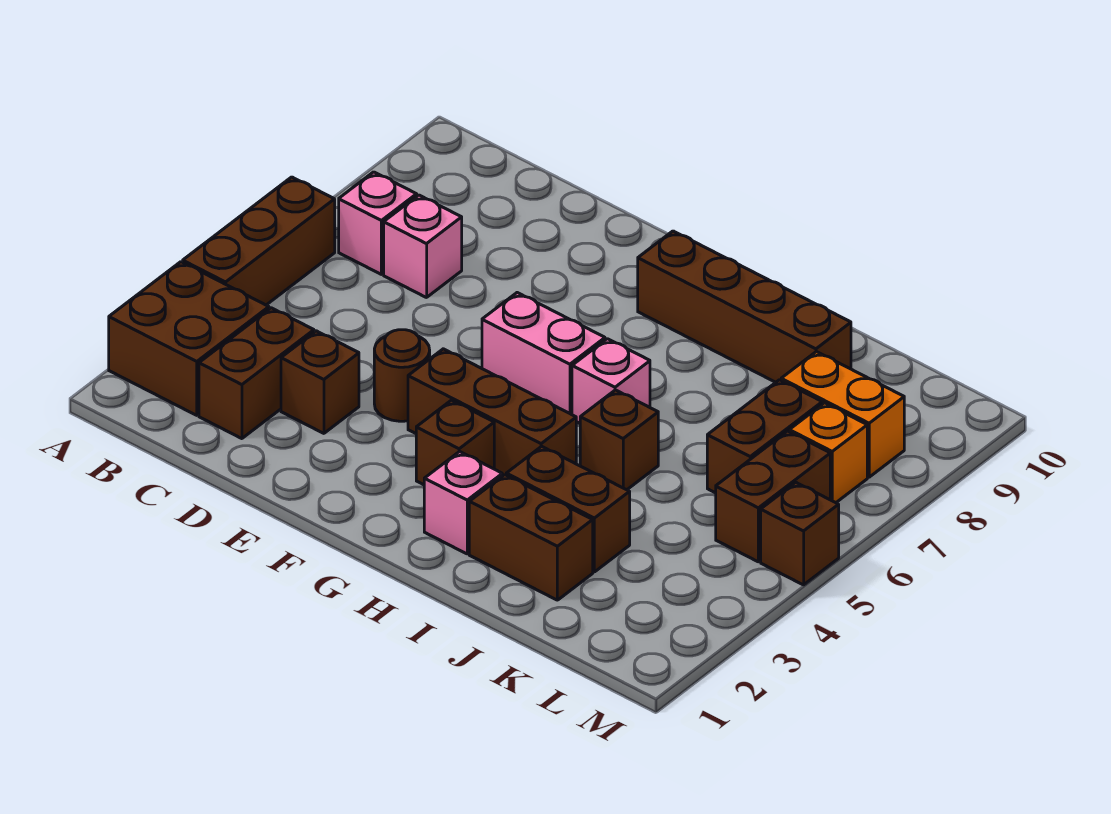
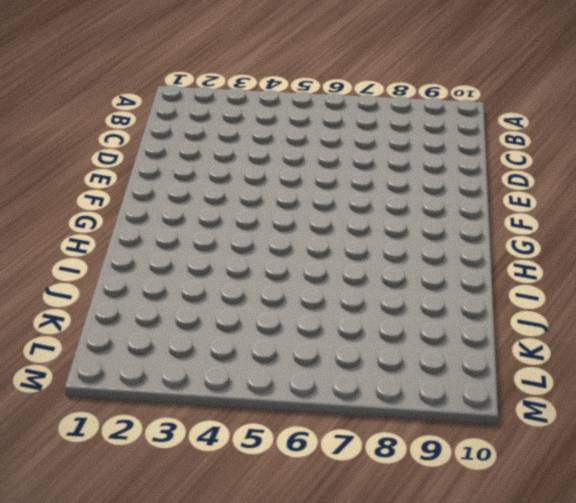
none -> brown brick A2:B3 level 1
none -> brown brick A4:A6 level 1
none -> pink brick B7 level 1

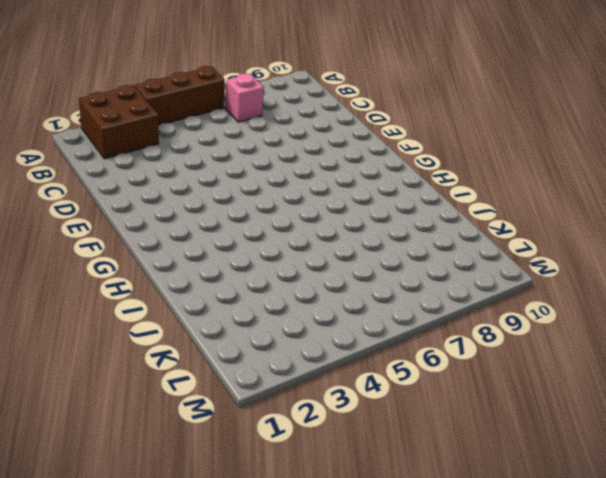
none -> brown brick C2:C3 level 1
none -> pink brick C7 level 1
none -> brown brick D3 level 1

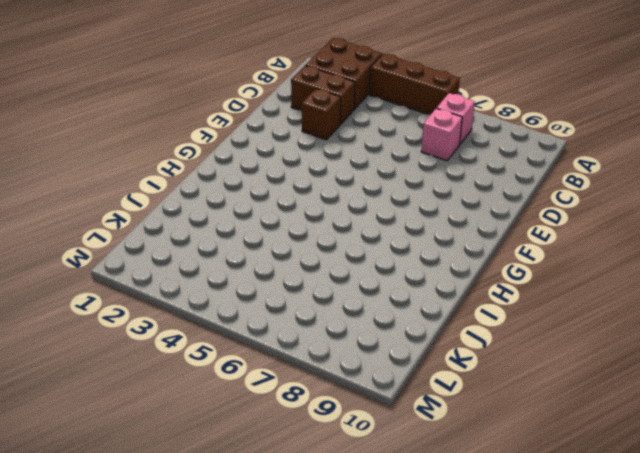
none -> brown round brick E4 level 1
none -> brown brick F4:H4 level 1
none -> pink brick F6:G6 level 1

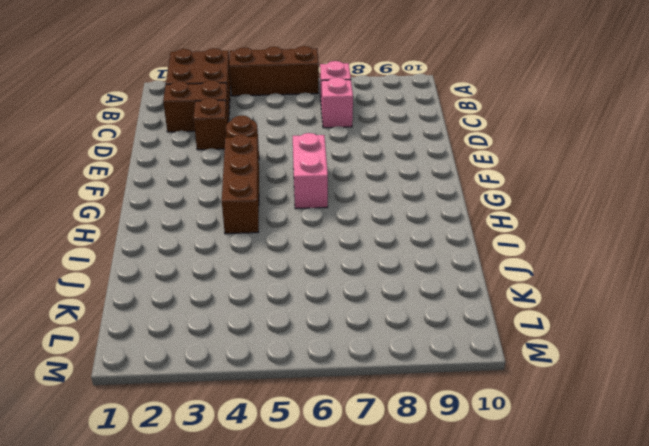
none -> brown brick G3 level 1
none -> brown brick G9:J9 level 1
none -> pink brick H2 level 1

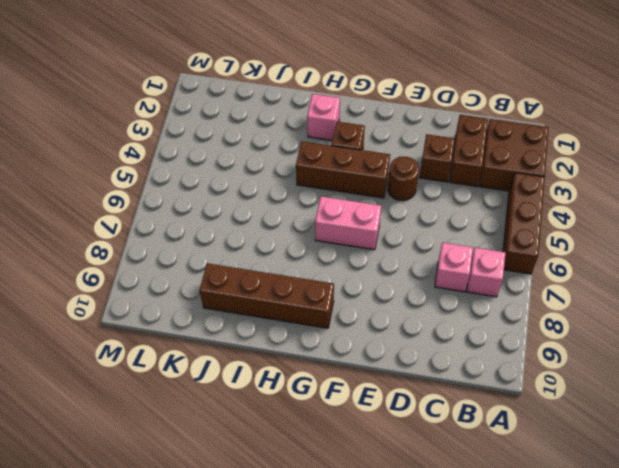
none -> pink brick H6 level 1
none -> brown brick I2:J2 level 1
none -> brown brick I3:J3 level 1

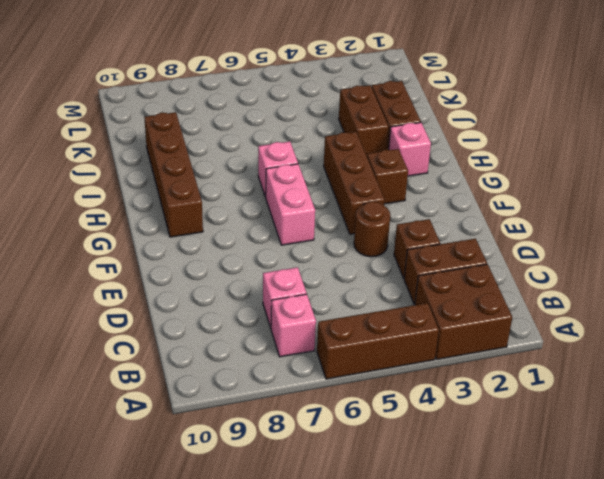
none -> brown brick I5 level 1
none -> brown brick K6:K7 level 1
none -> orange brick K8:L8 level 1

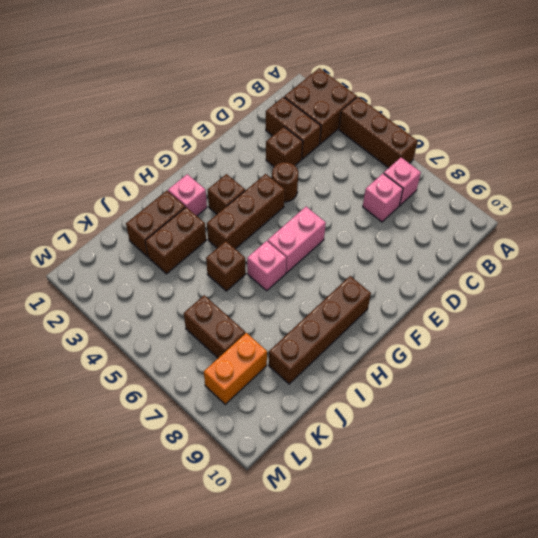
none -> brown brick L5:L6 level 1
none -> orange brick L7 level 1
none -> brown brick M5 level 1

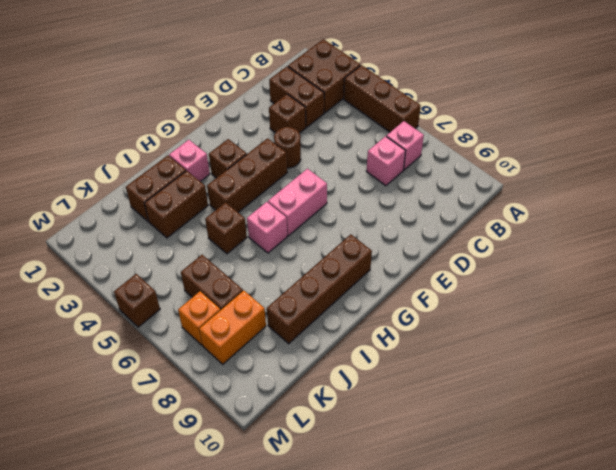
none -> brown brick L5:L6 level 1

